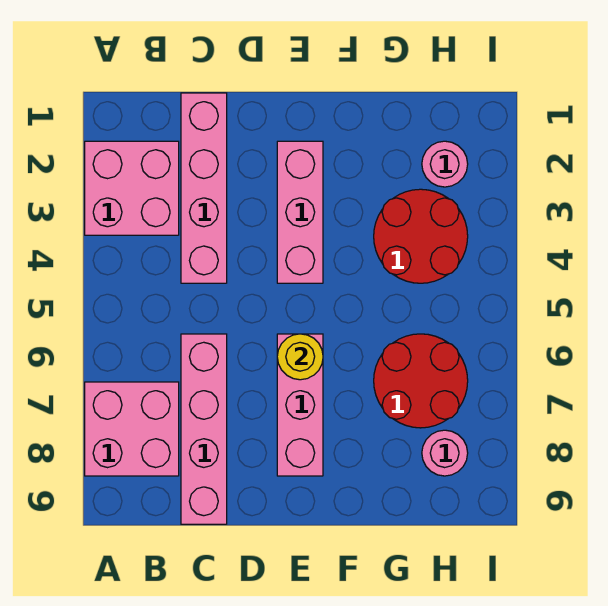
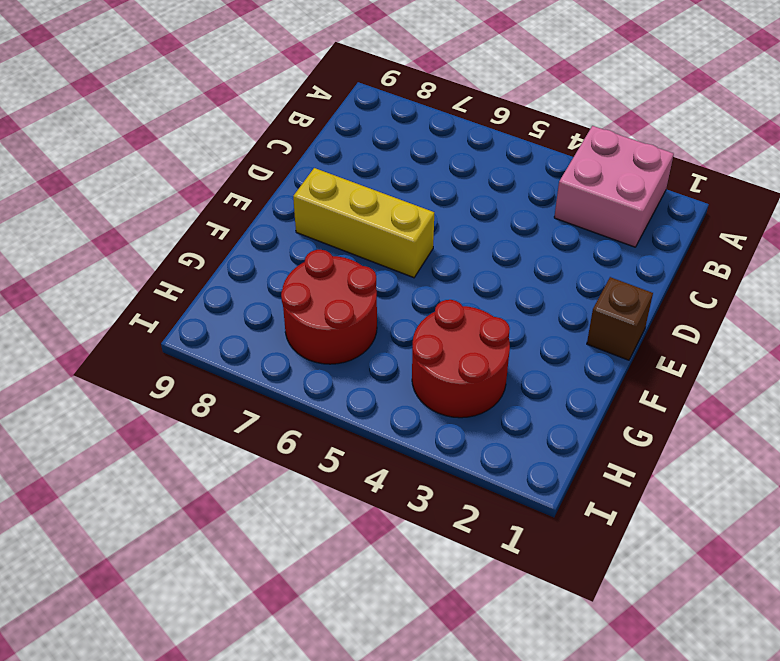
brown brick E1 level 1 -> none
yellow brick E6:E8 level 1 -> pink brick E6:E8 level 1
none -> pink brick A7:B8 level 1
none -> pink brick C1:C4 level 1

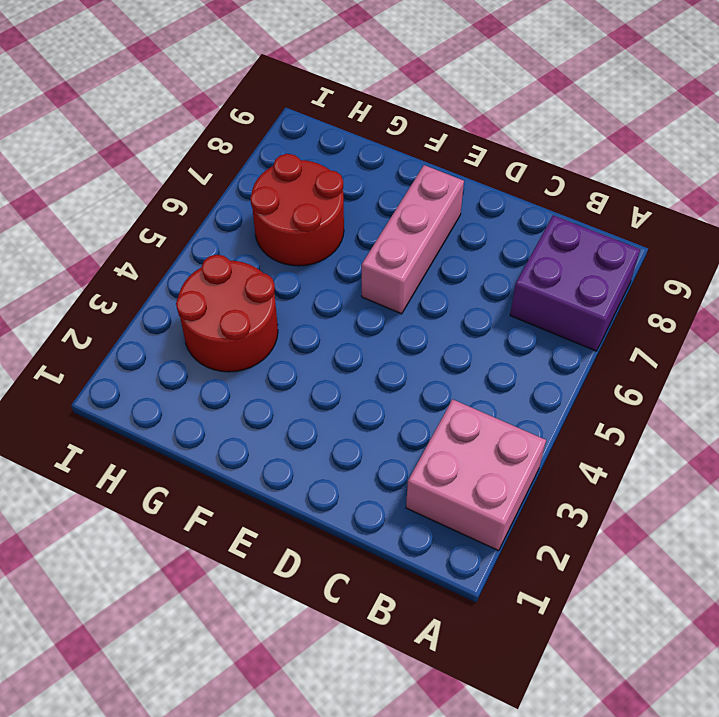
purple brick A7:B8 level 1 -> pink brick A7:B8 level 1
none -> pink brick C1:C4 level 1
none -> pink brick C6:C9 level 1

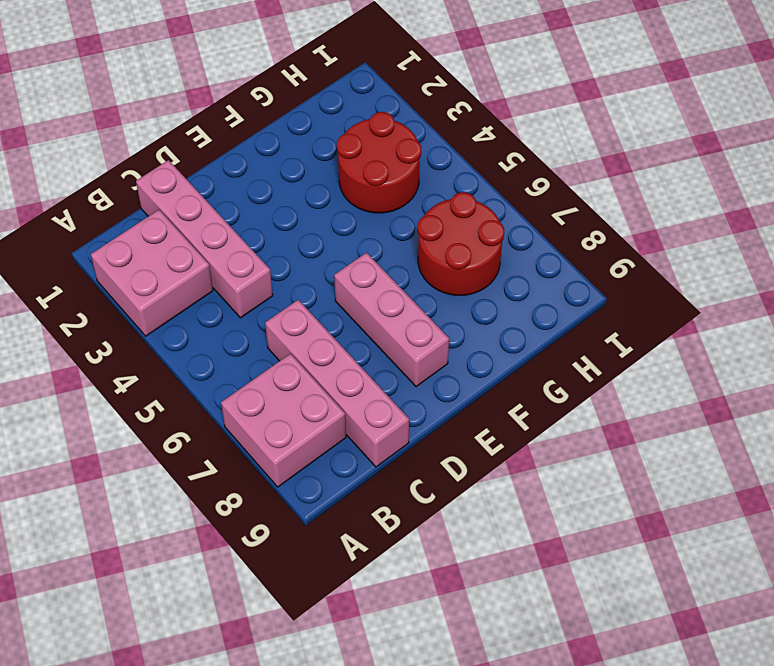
none -> pink brick E2:E4 level 1
none -> pink round brick H2 level 1

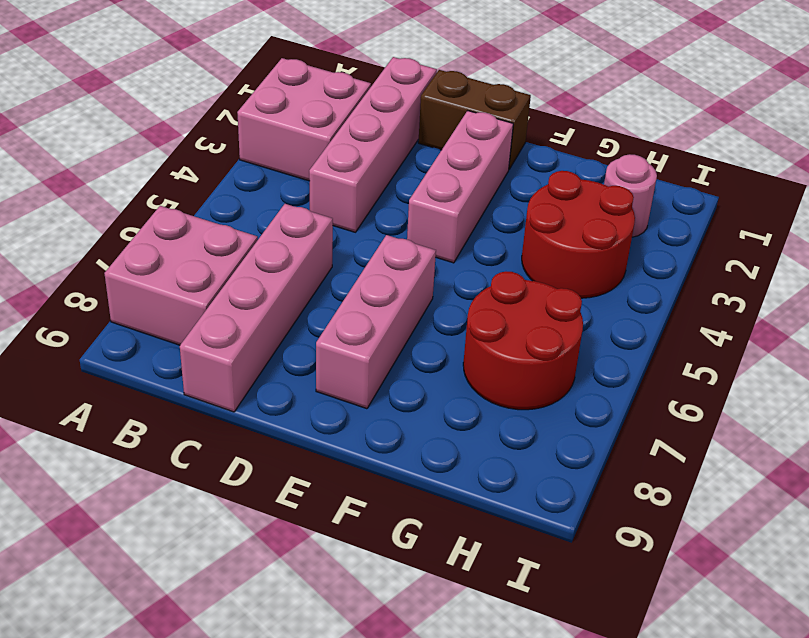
brown brick D1:E1 level 1 -> none
none -> pink round brick H8 level 1
none -> yellow round brick E6 level 2

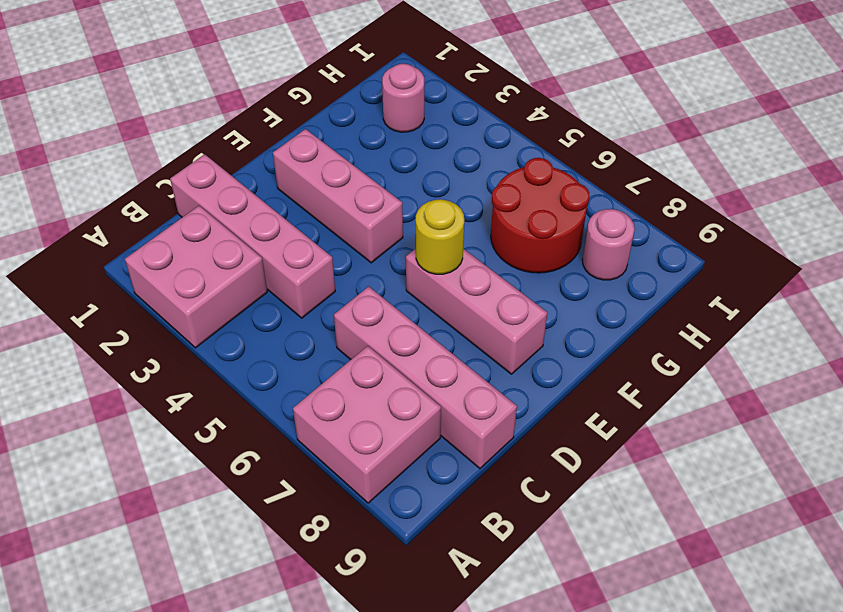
none -> red round brick G3:H4 level 1

